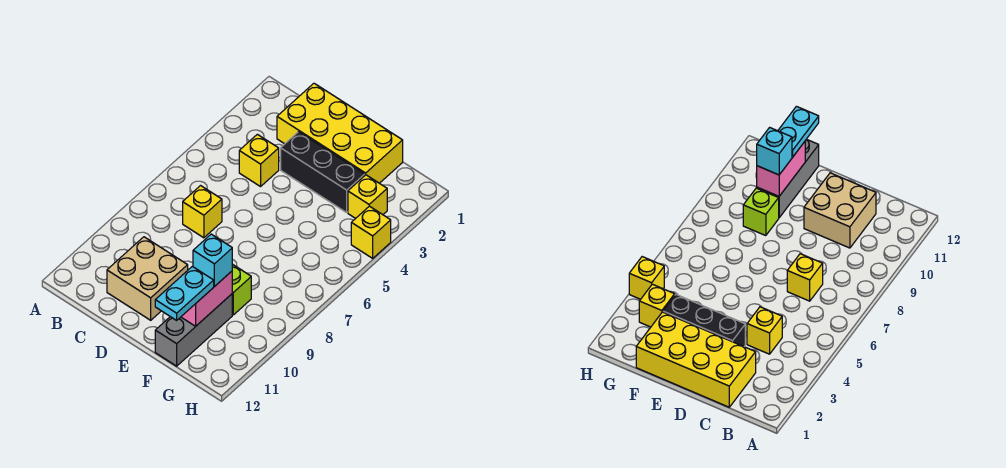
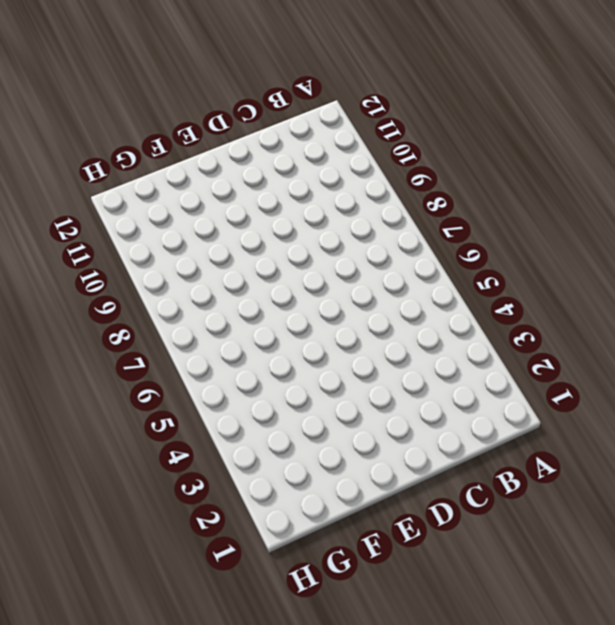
none -> yellow brick C1:F2 level 1
none -> yellow brick C4 level 1
none -> yellow brick C7 level 1

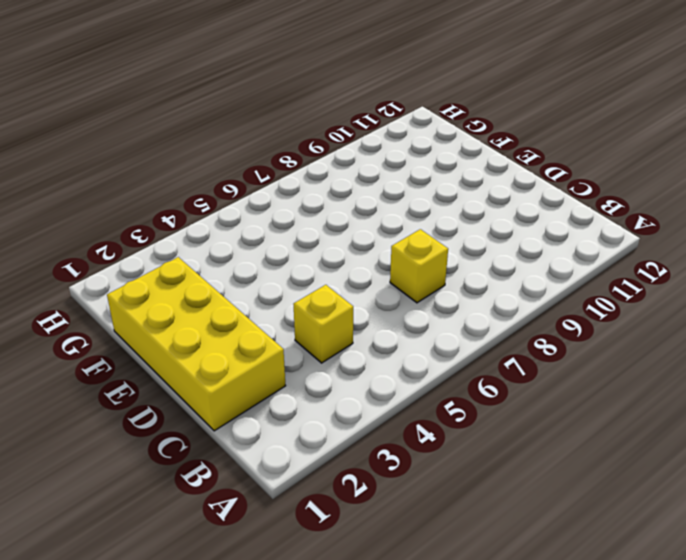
none -> tan brick C10:D11 level 1
none -> black brick D3:F3 level 1
none -> lime brick F9 level 1

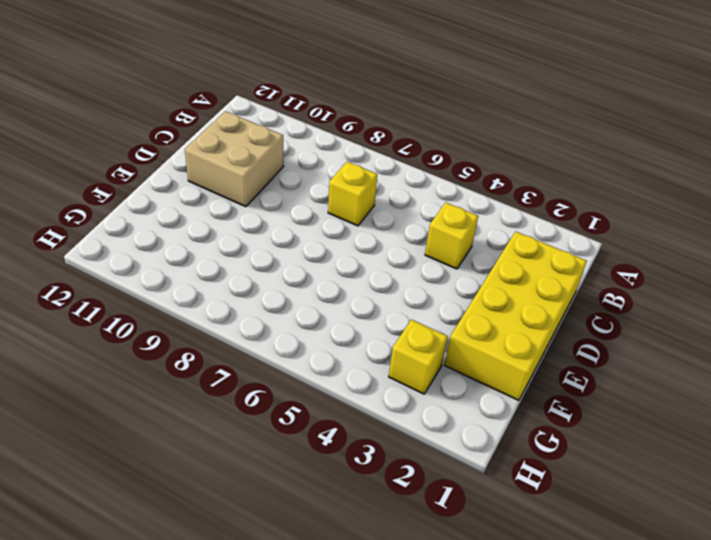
none -> black brick D3:F3 level 1
none -> lime brick F9 level 1
none -> grey brick F10:F12 level 1

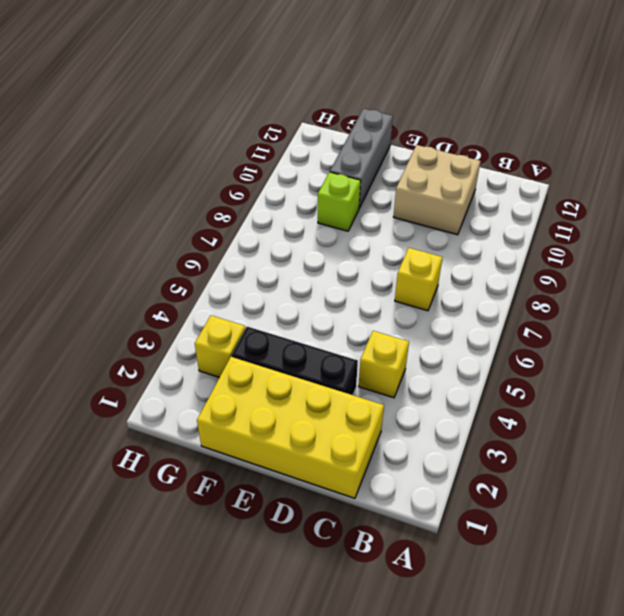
none -> yellow brick H4 level 1
none -> pink brick F10:F11 level 2
none -> cyan brick F10 level 3

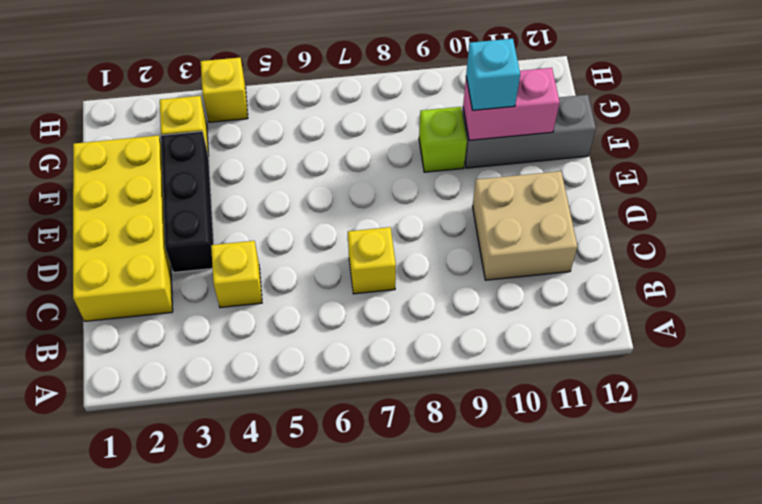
none -> cyan plate F11:F12 level 3

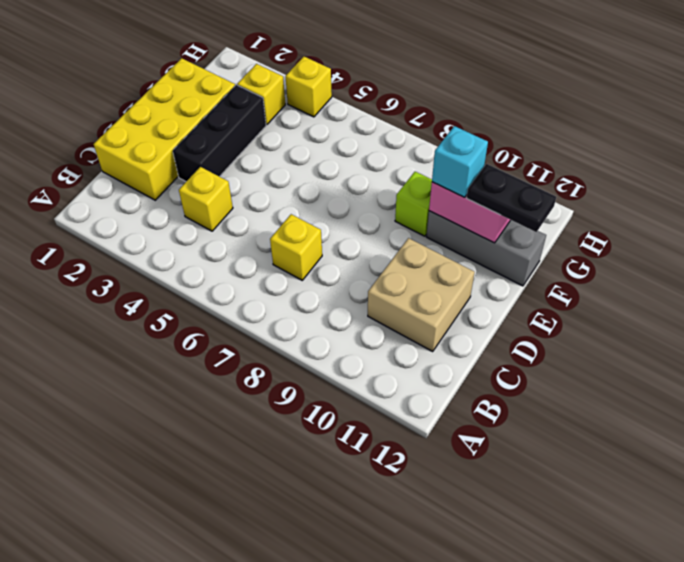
black plate F11:F12 level 3 -> cyan plate F11:F12 level 3

